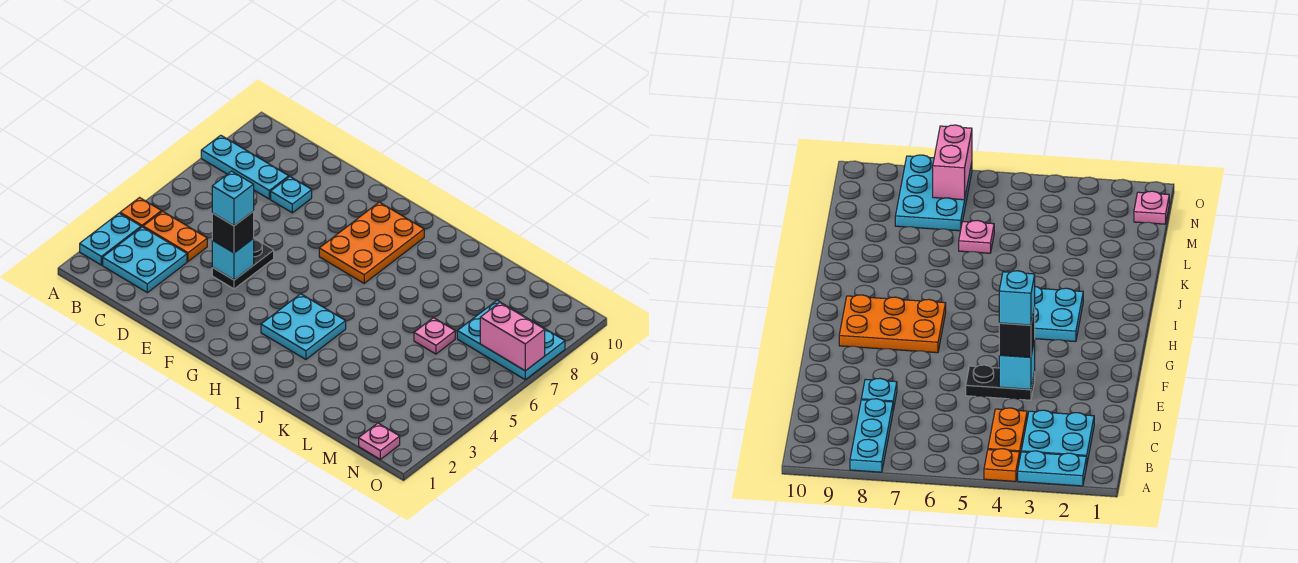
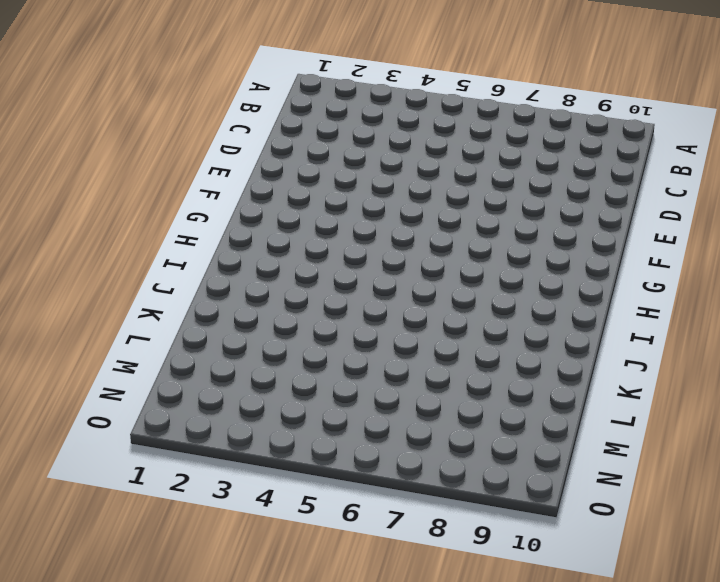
none -> cyan plate A2:A3 level 1
none -> orange plate A4 level 1
none -> cyan plate A8:C8 level 1

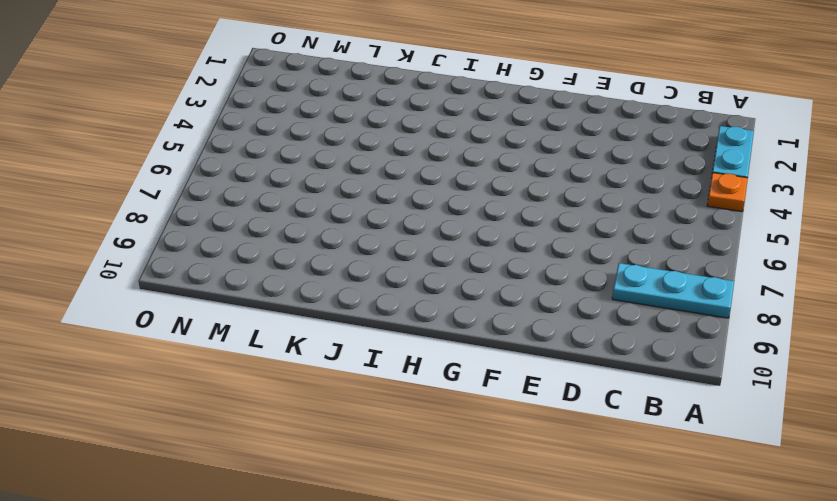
none -> cyan plate B2:C3 level 1
none -> orange plate B4:C4 level 1
none -> cyan plate D8 level 1

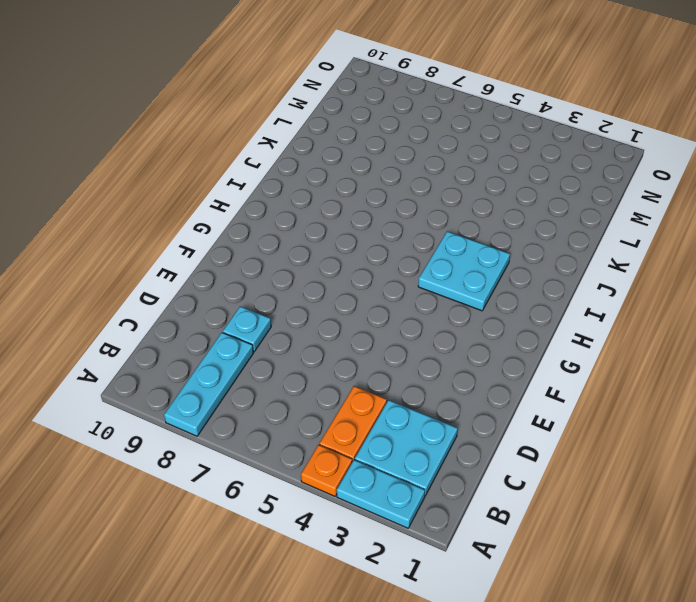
none -> black plate E4:E5 level 1
none -> orange plate G7:H9 level 1
none -> pink plate L6 level 1

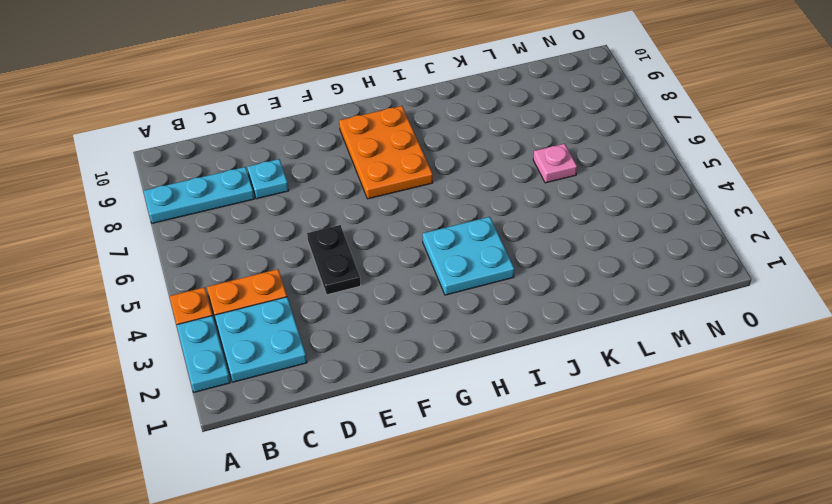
none -> cyan plate M7:O8 level 1
none -> pink plate N1 level 1
none -> cyan brick E4 level 2

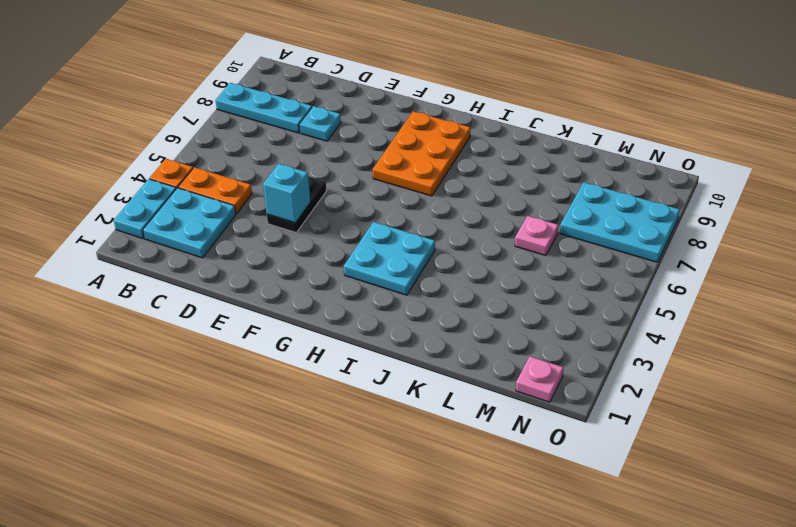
none -> pink brick N7:O7 level 2
none -> black brick E4 level 3
none -> cyan brick E4 level 4

